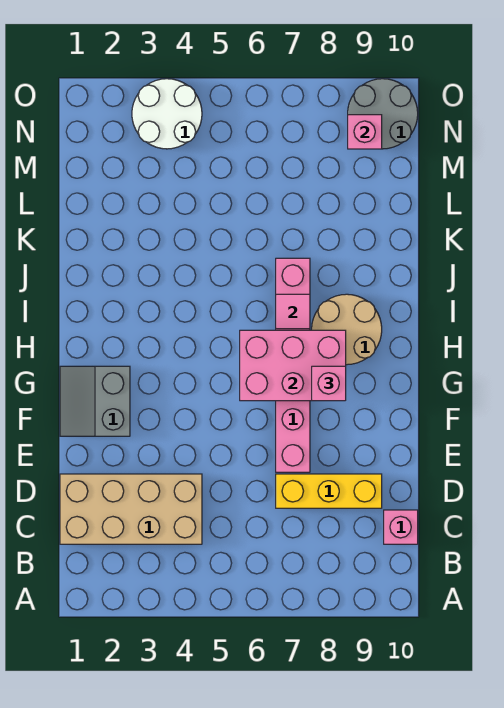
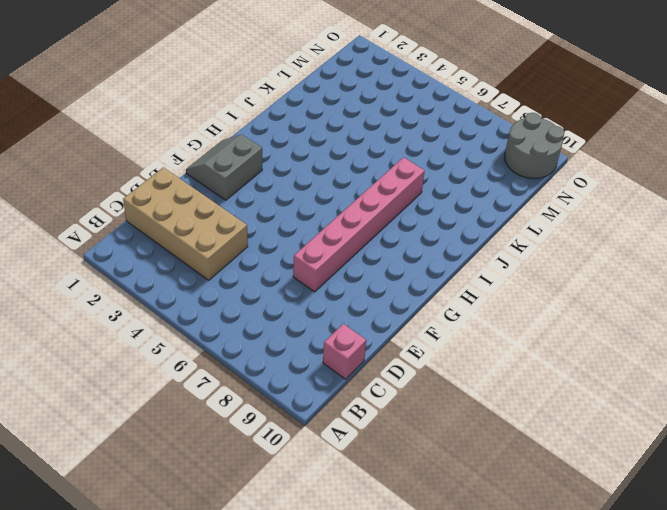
none -> yellow brick D7:D9 level 1
none -> tan round brick H8:I9 level 1
none -> white round brick N3:O4 level 1

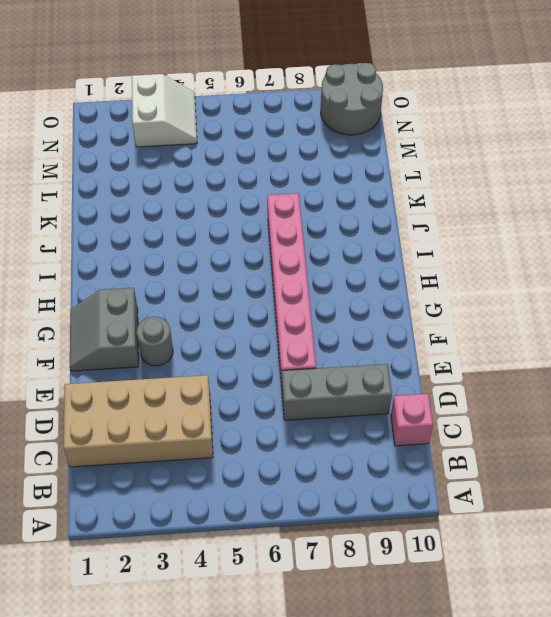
grey brick D7:D9 level 1 -> yellow brick D7:D9 level 1
grey round brick F3 level 1 -> none
white slope N3:O4 level 1 top 3 -> white round brick N3:O4 level 1
none -> tan round brick H8:I9 level 1
none -> pink brick G6:H8 level 2
none -> pink tile I7 level 2

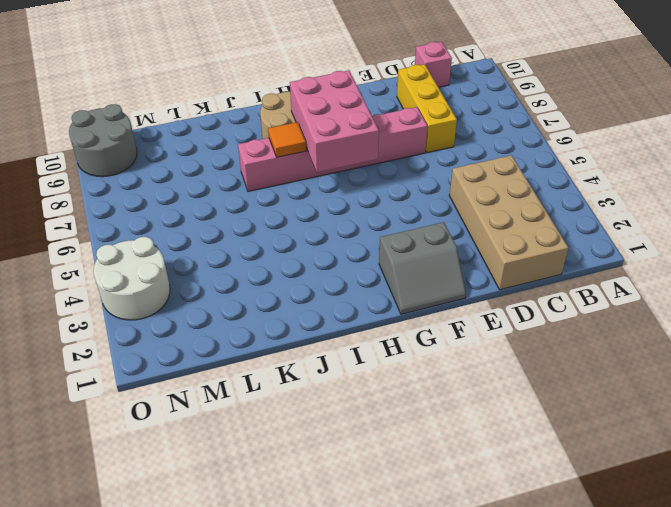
orange tile I7 level 2 -> pink tile I7 level 2
none -> pink brick N9 level 2
none -> pink brick G8 level 3

